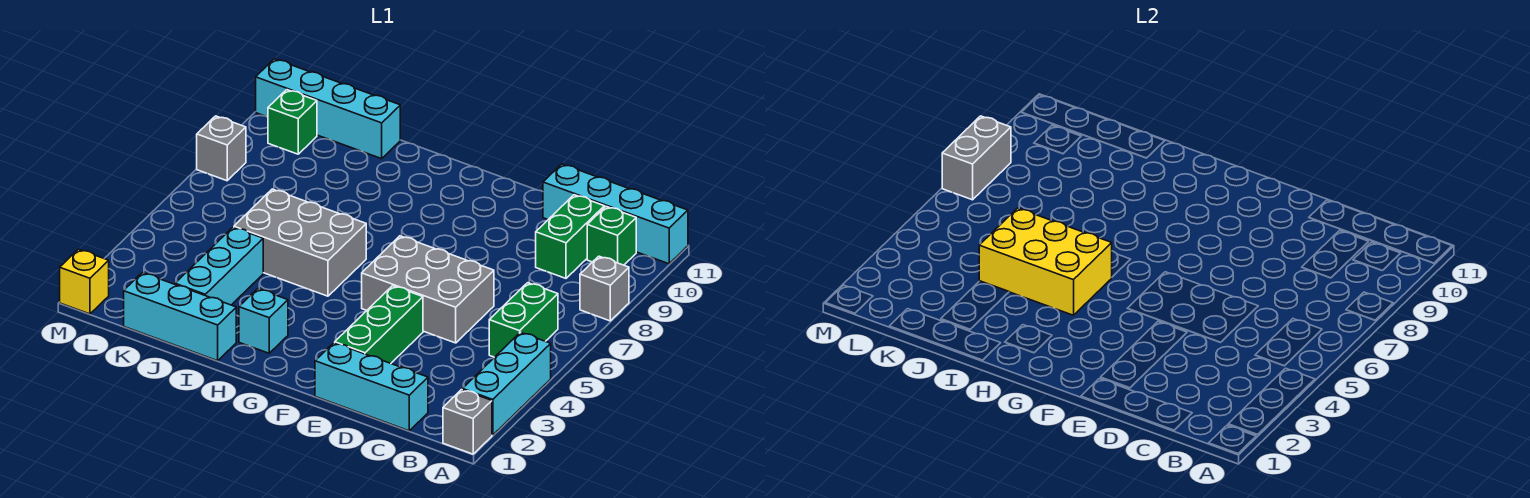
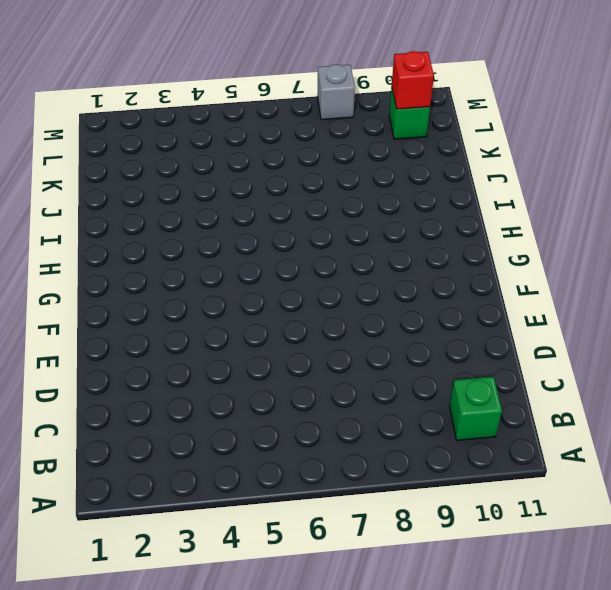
red brick L10 level 2 -> none
none -> grey brick A1 level 1
none -> cyan brick A2:A4 level 1
none -> grey brick A8 level 1

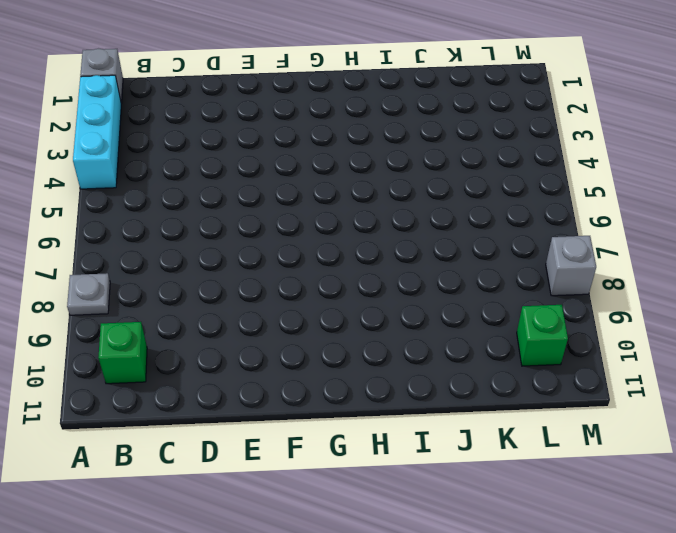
grey plate A8 level 1 -> grey brick A8 level 1
none -> cyan brick A11:D11 level 1
none -> green brick B5:B6 level 1
none -> cyan brick C1:E1 level 1

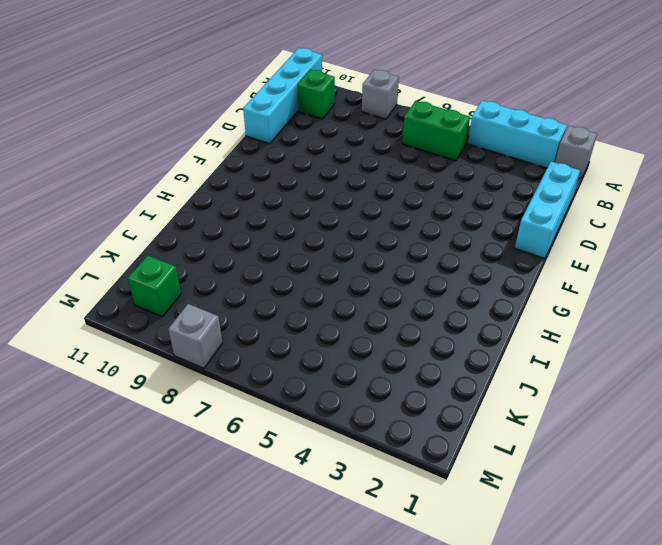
none -> green brick C9:C10 level 1
none -> grey brick D5:F6 level 1
none -> green brick E2:E4 level 1

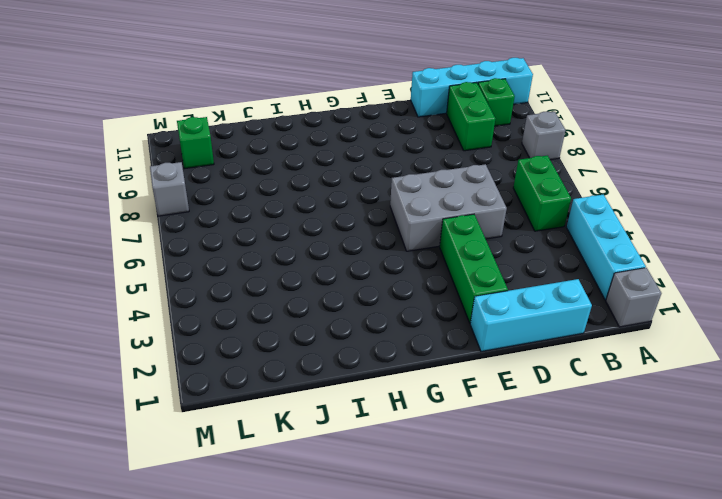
none -> cyan brick H2 level 1
none -> grey brick H5:J6 level 1
none -> cyan brick I1:K1 level 1

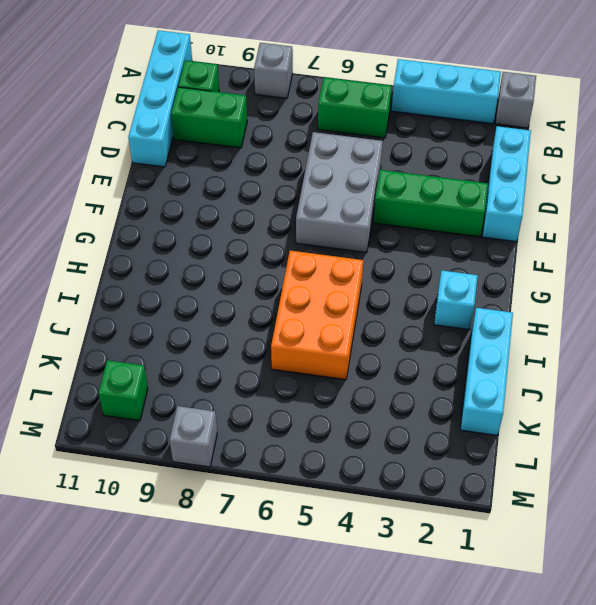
orange brick H5:J6 level 1 -> grey brick H5:J6 level 1
none -> cyan brick J2:J4 level 1
none -> cyan brick J11:M11 level 1
none -> yellow brick M1 level 1

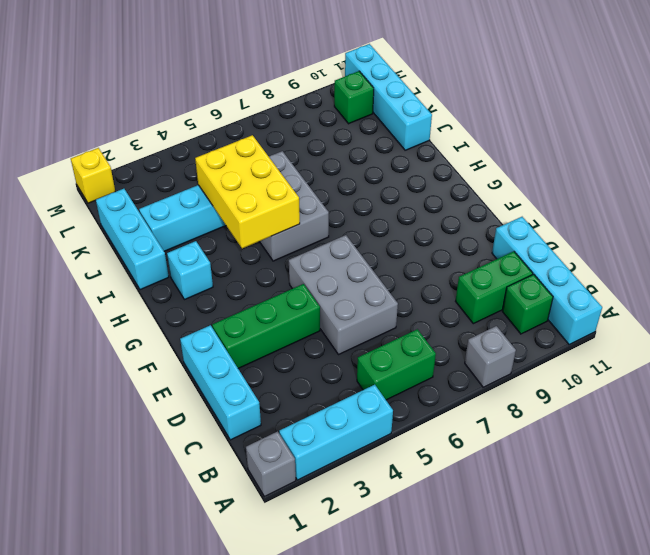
none -> grey brick M8 level 1
none -> grey brick M7:M8 level 2

